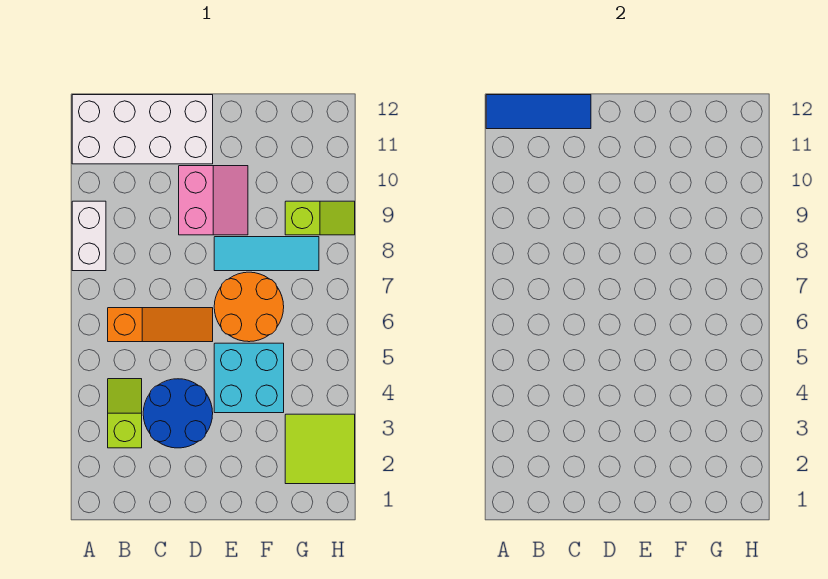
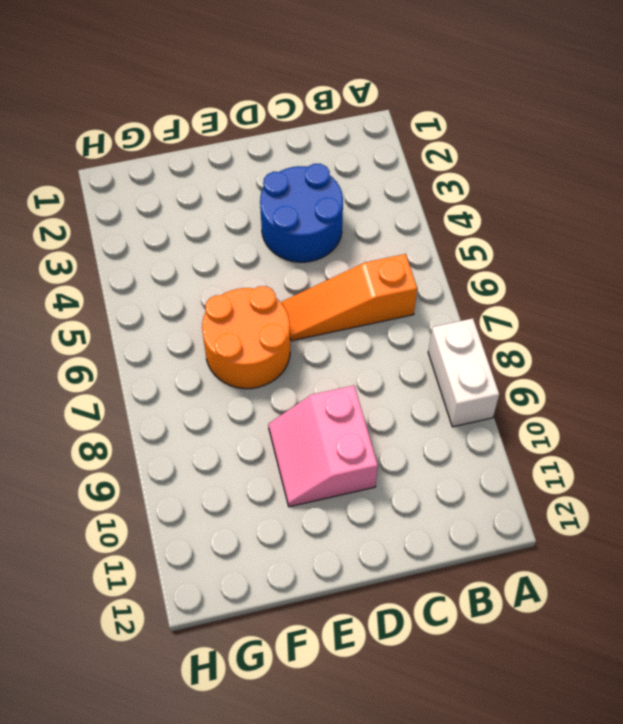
none -> white brick A11:D12 level 1
none -> lime slope B3:B4 level 1 top 3
none -> cyan brick E4:F5 level 1

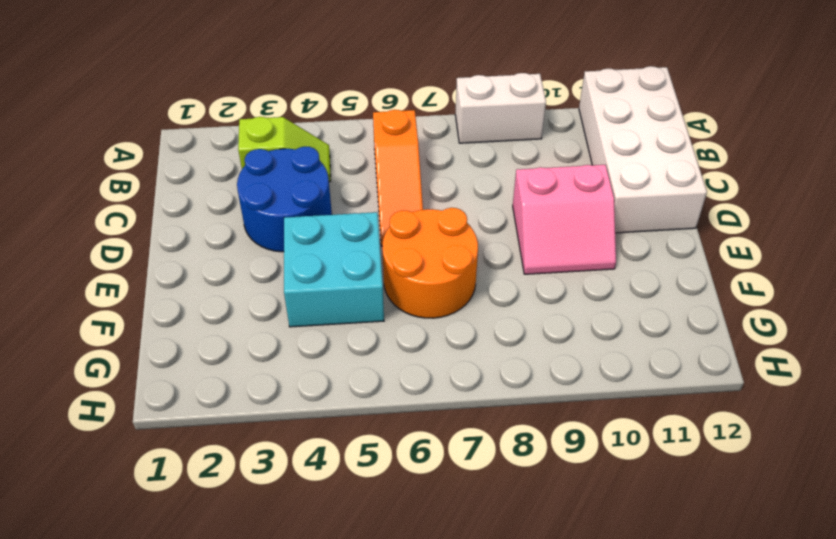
none -> cyan tile E8:G8 level 1
none -> lime tile G2:H3 level 1
none -> lime slope G9:H9 level 1 top G

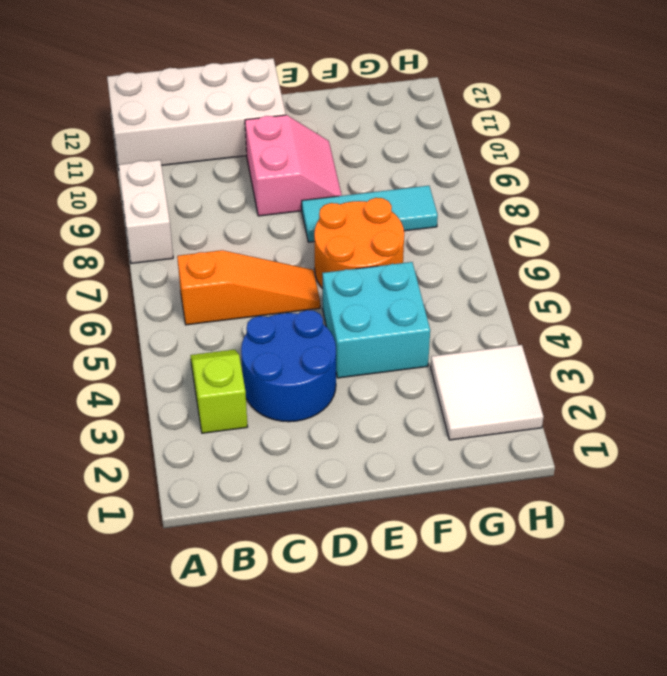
white tile G2:H3 level 1 -> lime tile G2:H3 level 1
none -> lime slope G9:H9 level 1 top G
none -> blue tile A12:C12 level 2

